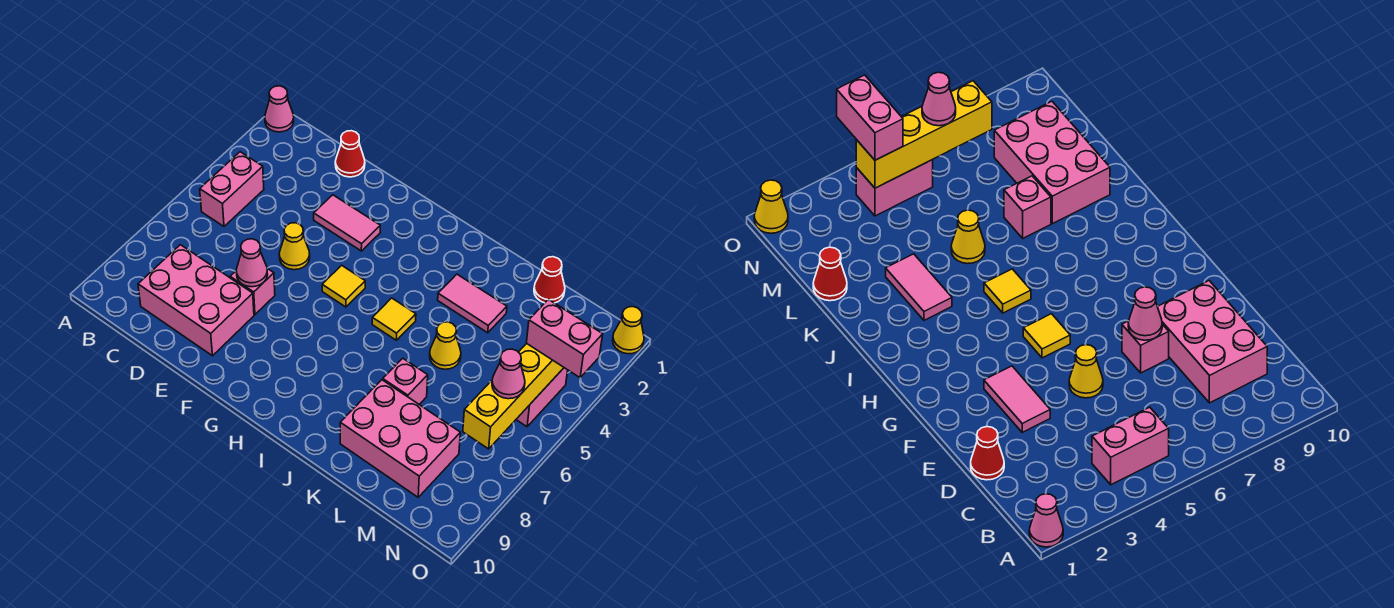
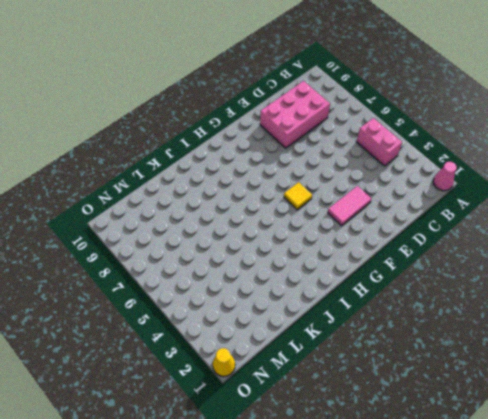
none -> red cone D1 level 1
none -> yellow cone E5 level 1
none -> pink brick E7 level 1

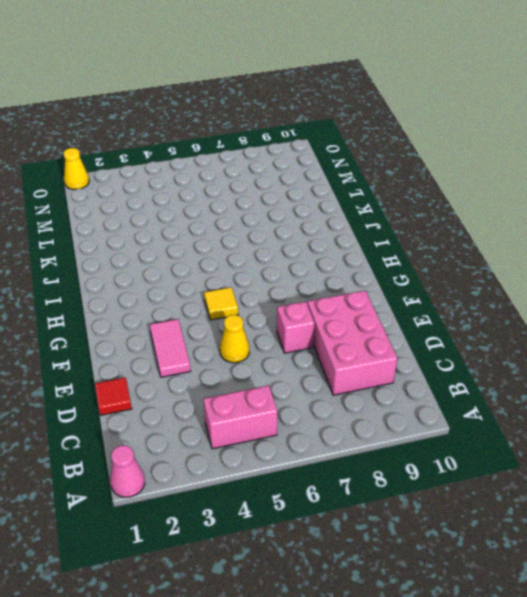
red tile D1 level 1 -> red cone D1 level 1
none -> yellow tile I5 level 1
none -> pink tile J3:K3 level 1
none -> yellow cone K5 level 1

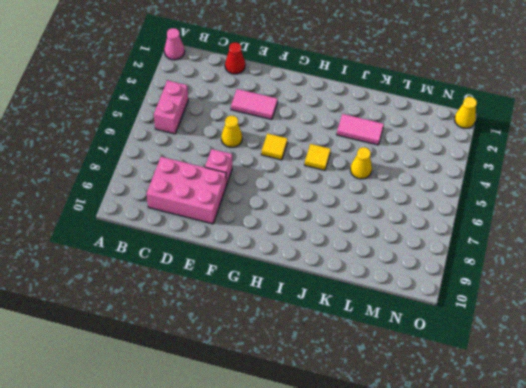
none -> pink brick K7 level 1
none -> pink brick K8:M9 level 1
none -> red cone L1 level 1

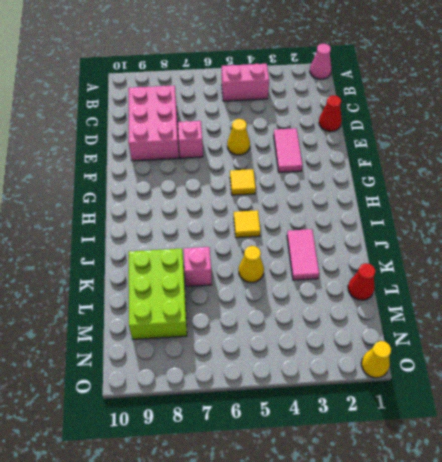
lime brick K8:M9 level 1 -> pink brick K8:M9 level 1
none -> pink brick N4:N5 level 1
none -> pink cone E7 level 2
none -> yellow brick N4:N7 level 2

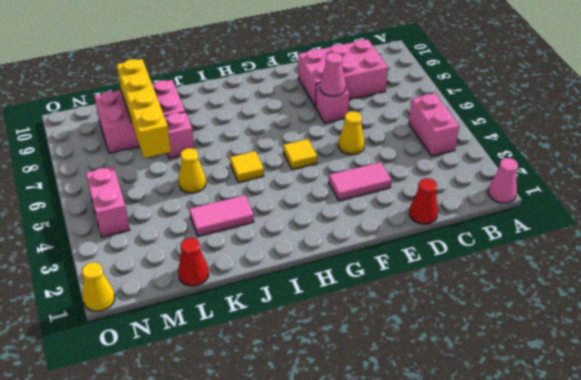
yellow brick L6:L9 level 2 -> yellow brick N4:N7 level 2
none -> pink brick N4:O4 level 3
none -> pink cone N6 level 3

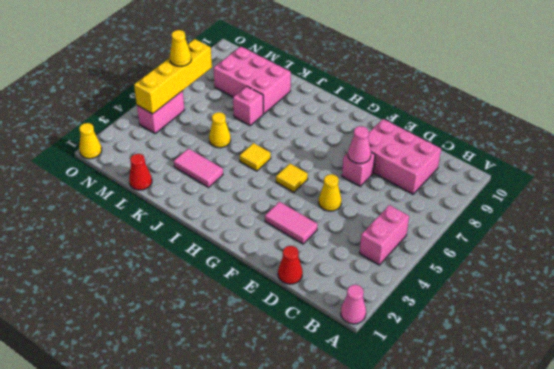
yellow cone N6 level 3 -> pink cone N6 level 3
none -> pink brick N4:O4 level 3

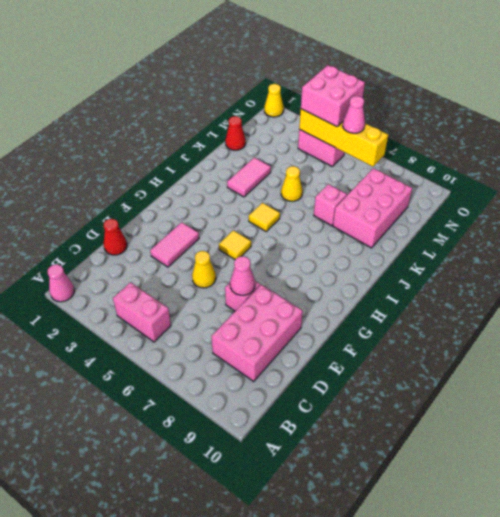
pink brick N4:O5 level 3 -> pink brick N4:O4 level 3

